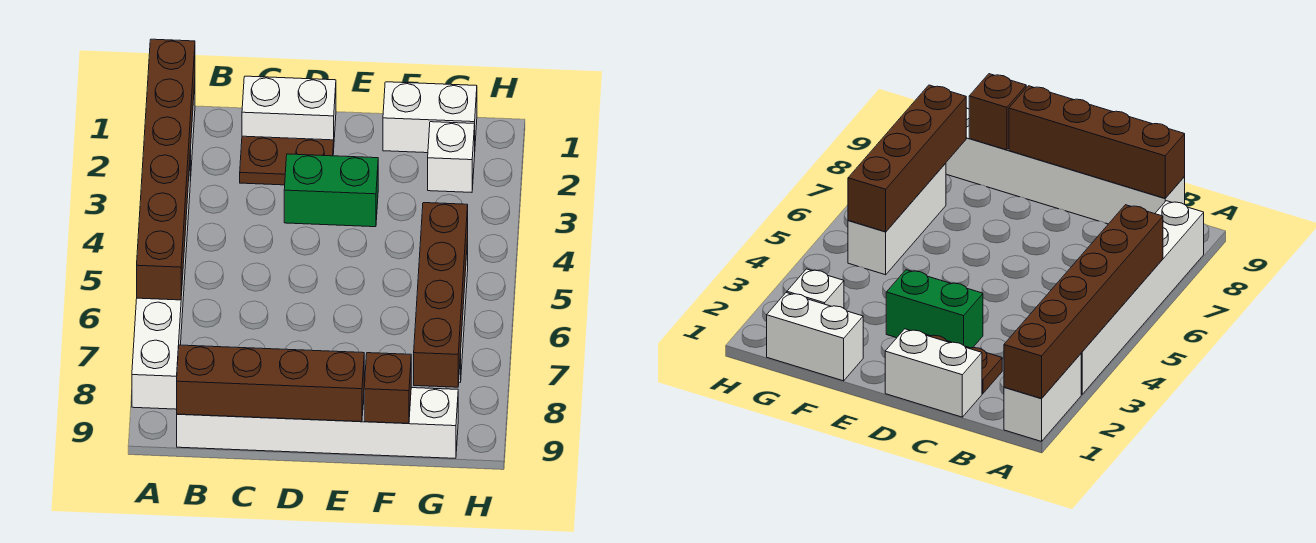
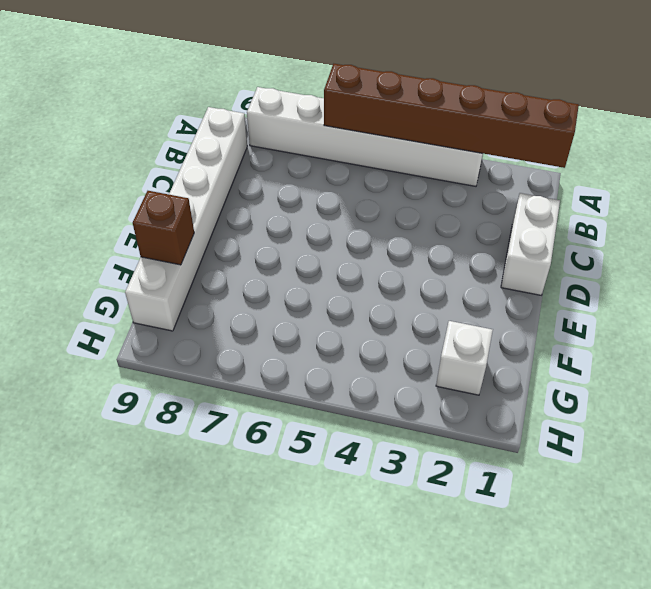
none -> white brick A1:A2 level 1
none -> brown plate C2:D2 level 1
none -> green brick D3:E3 level 1

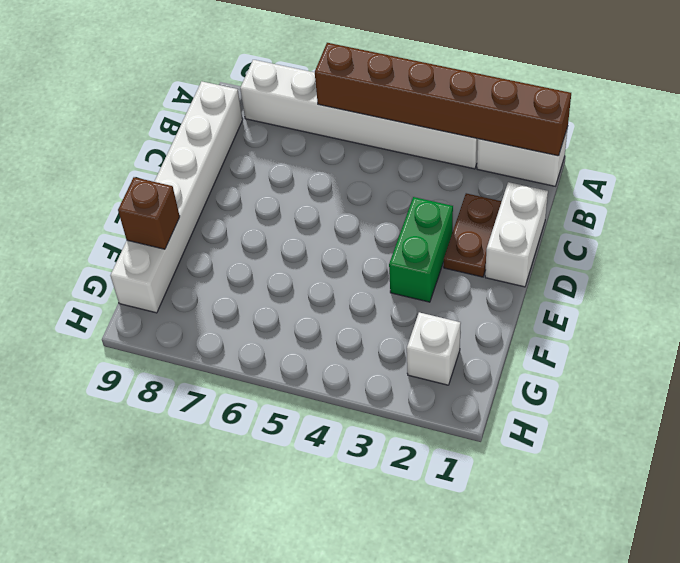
none -> white brick F1:G1 level 1
none -> white brick G5:G7 level 1
none -> brown brick B9:E9 level 2

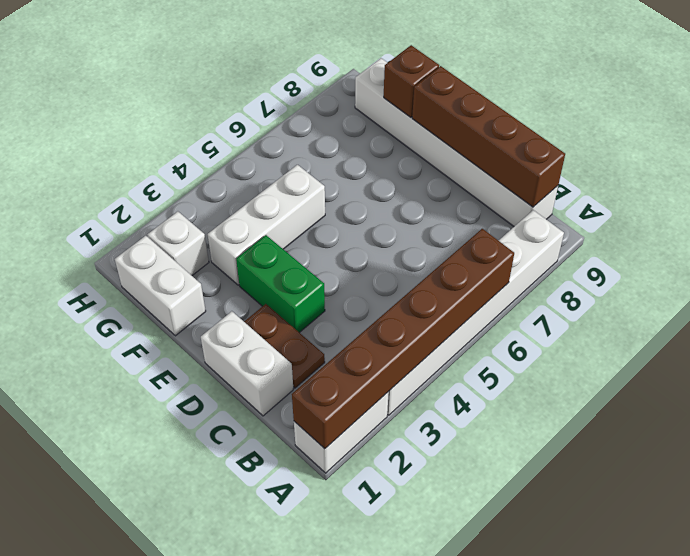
white brick F3:F5 level 1 -> white brick G5:G7 level 1
none -> brown brick G5:G8 level 2

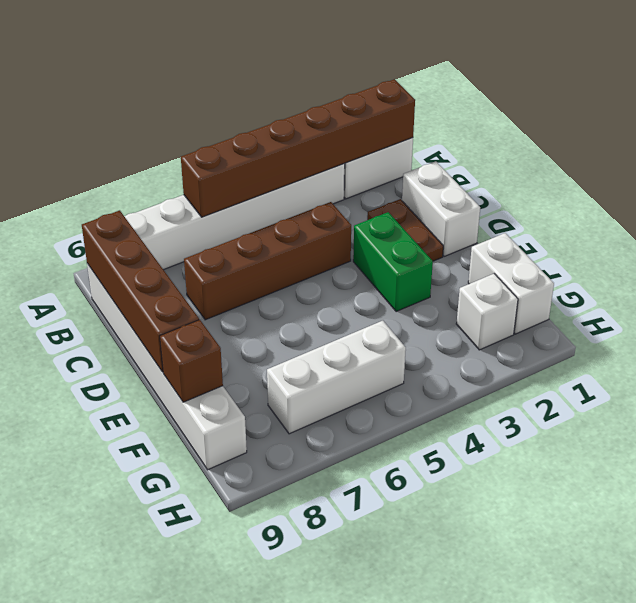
brown brick C4:C7 level 1 -> brown brick G5:G8 level 2

